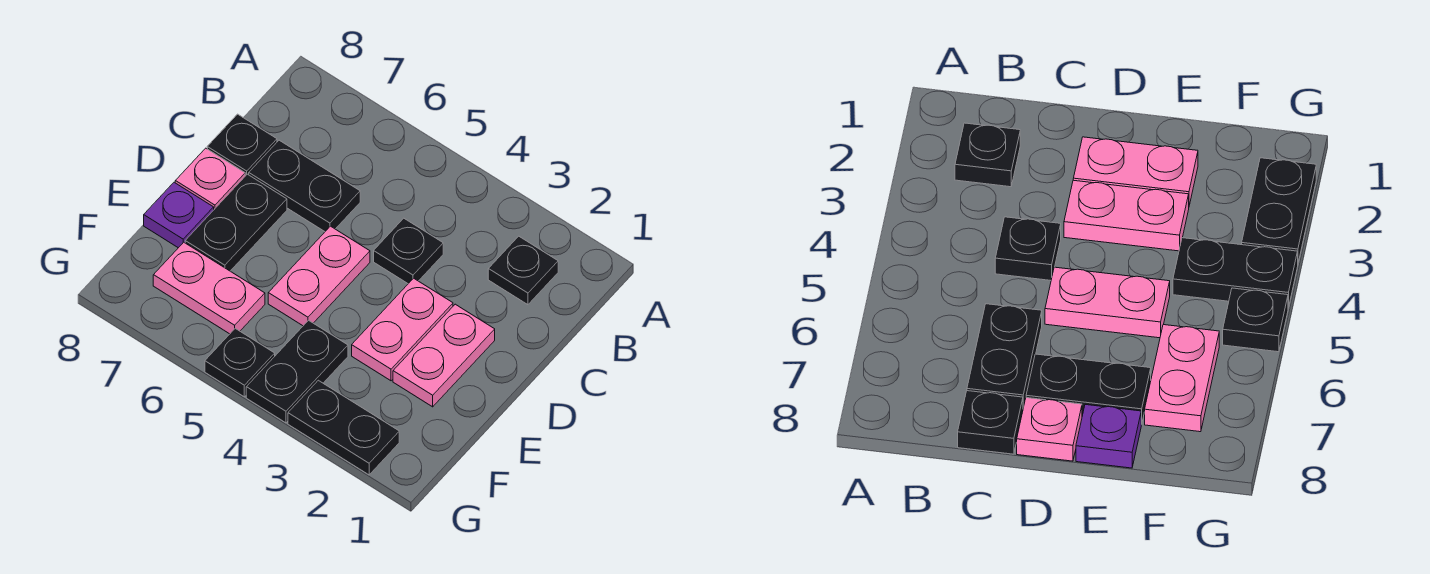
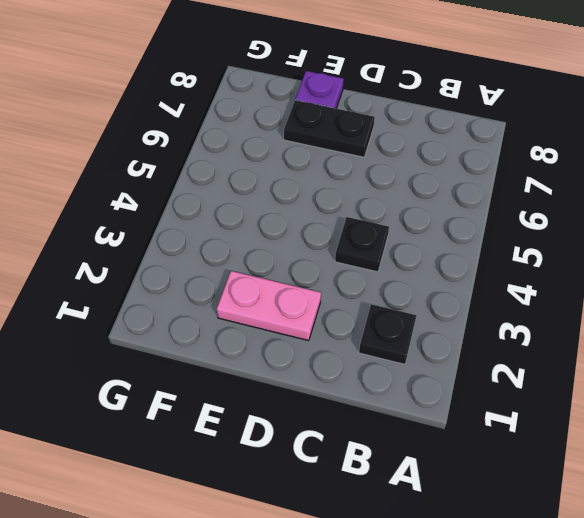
none -> black plate C6:C7 level 1
none -> black plate C8 level 1
none -> pink plate D3:E3 level 1

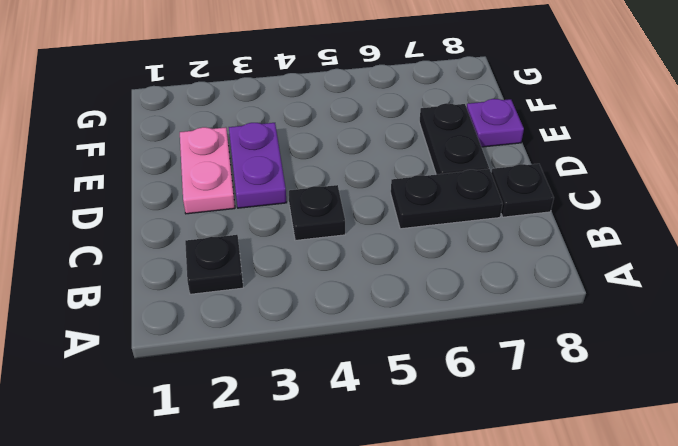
purple plate D3:E3 level 1 -> pink plate D3:E3 level 1
none -> pink plate D5:E5 level 1
none -> pink plate D8 level 1
none -> black plate F4:G4 level 1

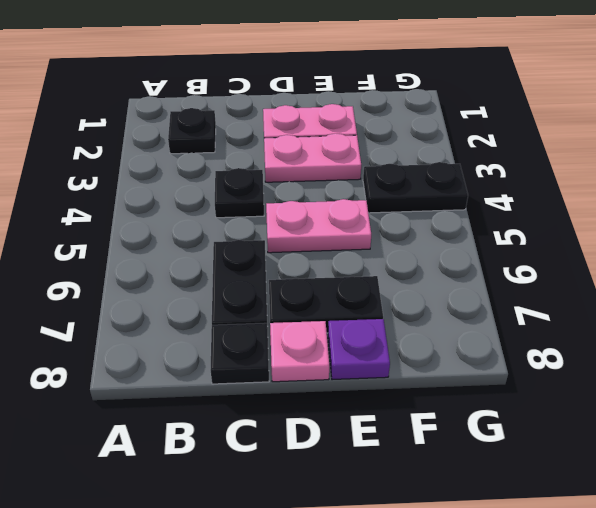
none -> pink plate F6:F7 level 1
none -> black plate G2:G3 level 1
none -> black plate G5 level 1

